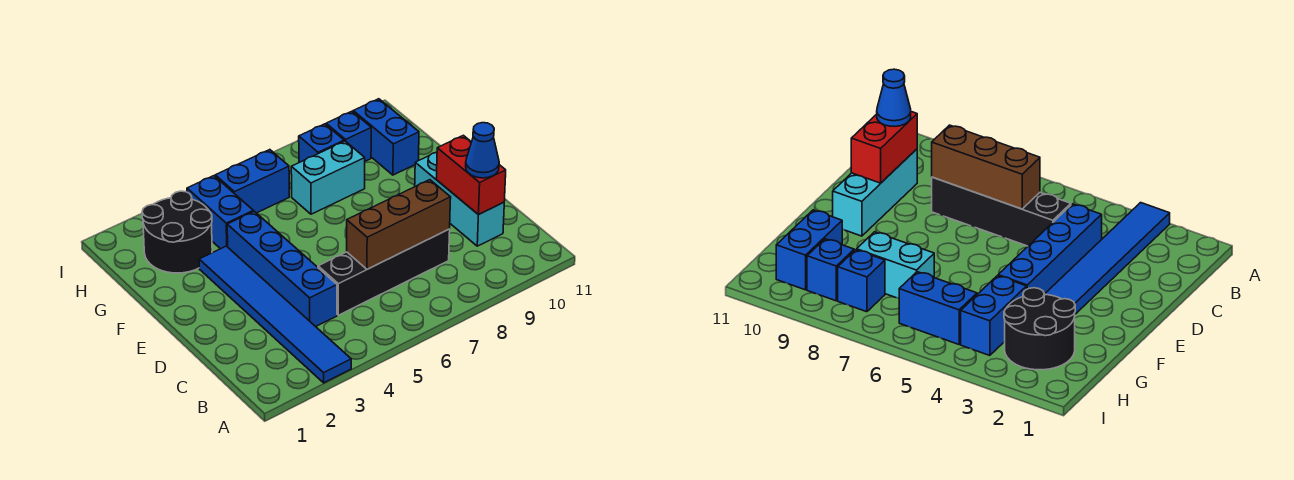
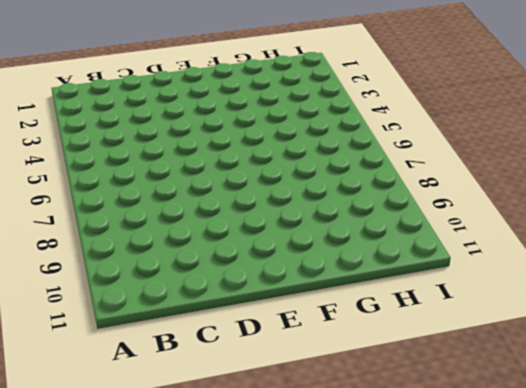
none -> blue tile A3:F3 level 1
none -> blue brick C4:F4 level 1
none -> black brick C5:C8 level 1

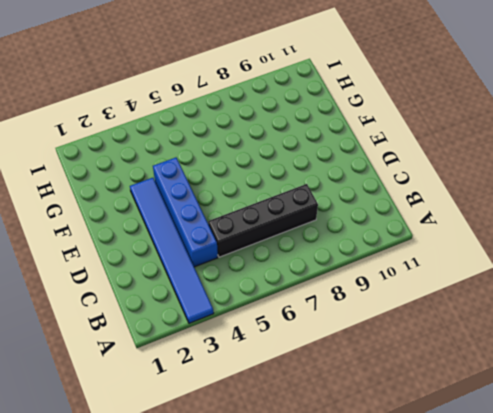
none -> cyan brick C10:E10 level 1
none -> black round brick G2:H3 level 1
none -> blue brick G4:H4 level 1

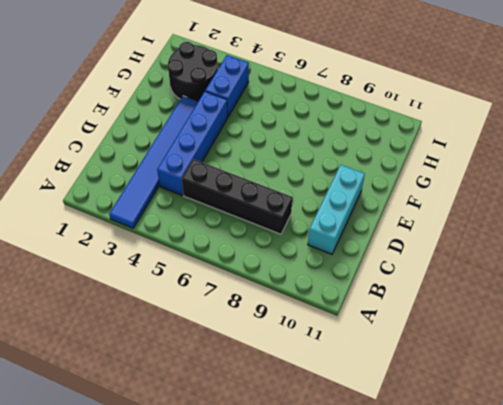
none -> cyan brick G7:G8 level 1
none -> blue brick G10:H10 level 1
none -> blue brick H5:H6 level 1

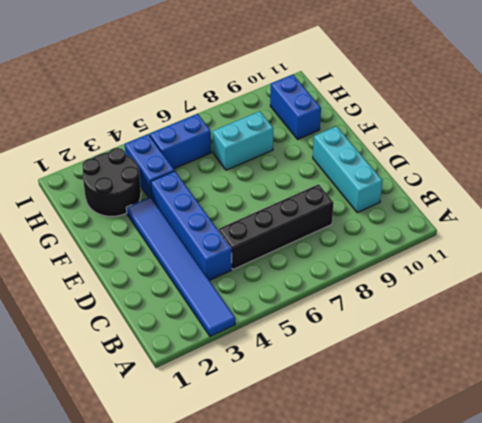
none -> blue brick H8 level 1
none -> blue brick H9 level 1
none -> brown brick C6:C8 level 2

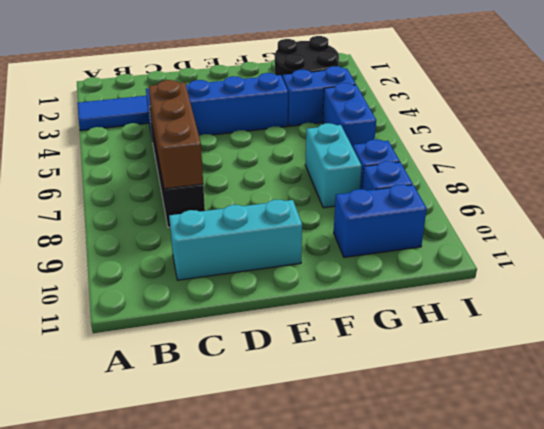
none -> red brick C10:D10 level 2
none -> blue cone C10 level 3

